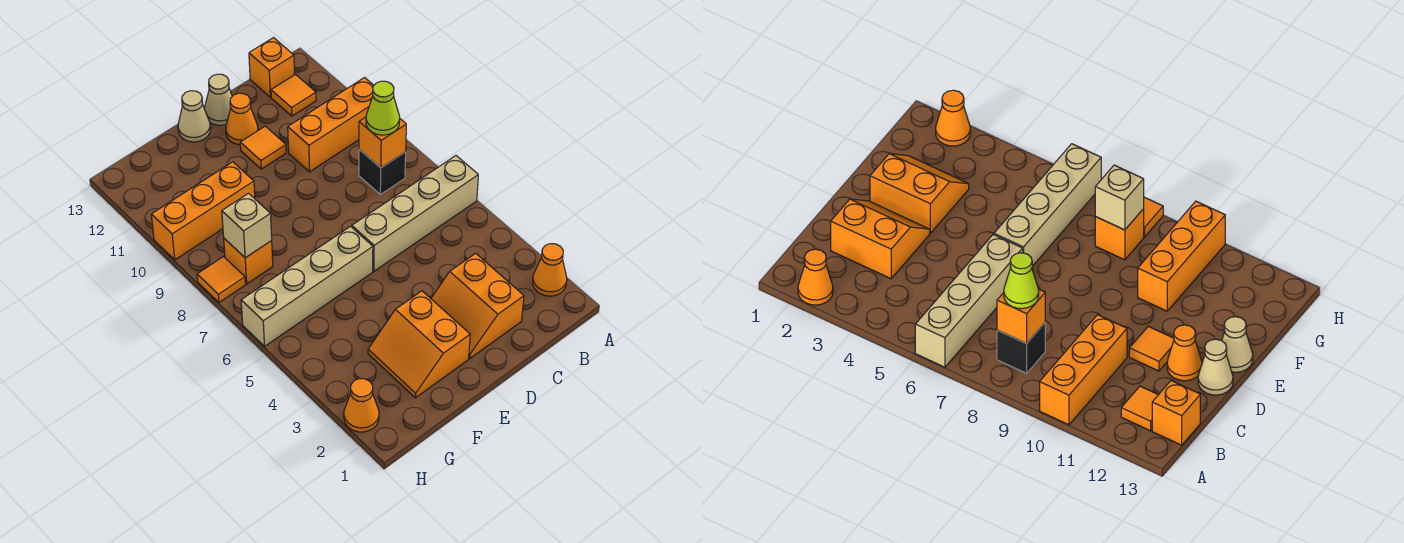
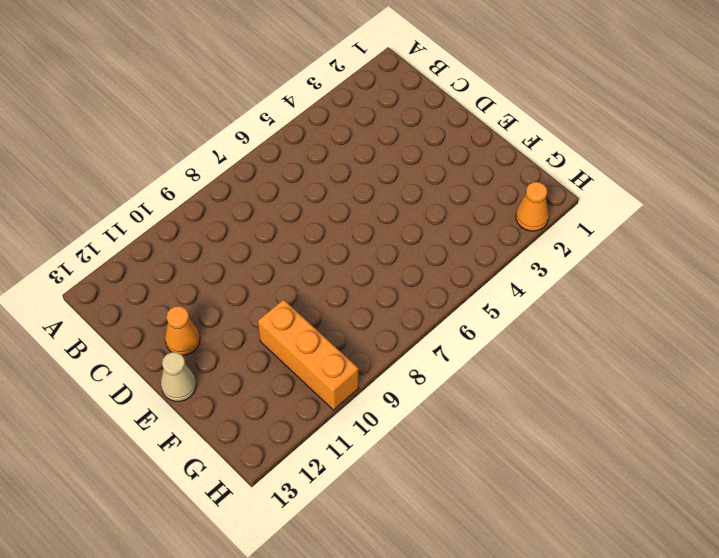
none -> orange cone A2 level 1
none -> tan brick A6:D6 level 1
none -> orange brick A10:C10 level 1

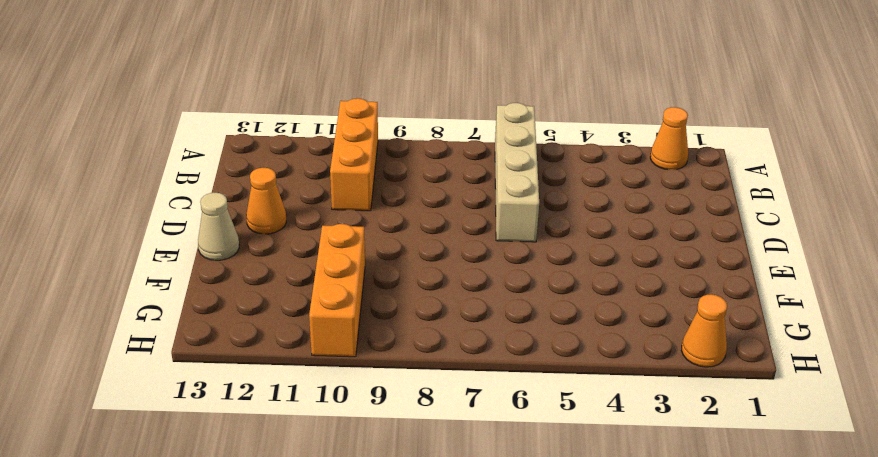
none -> black brick B8 level 1
none -> orange tile B12 level 1
none -> orange brick B13 level 1

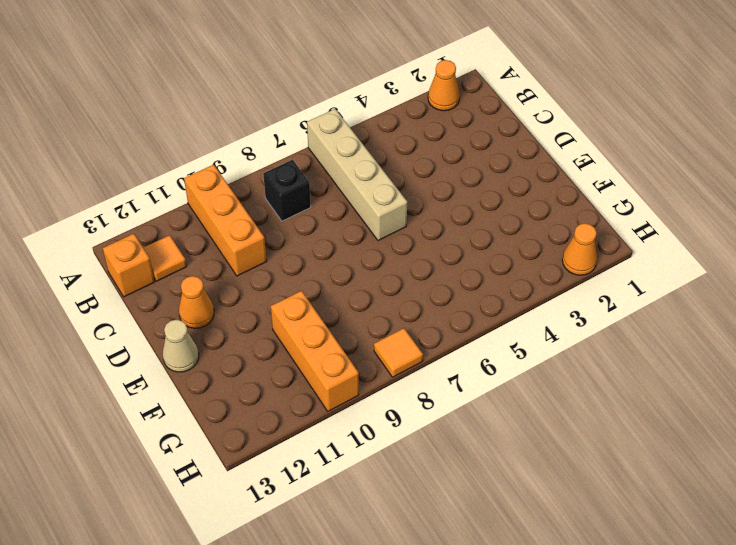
none -> orange slope C2:D3 level 1 top C
none -> orange tile D11 level 1
none -> tan cone D13 level 1

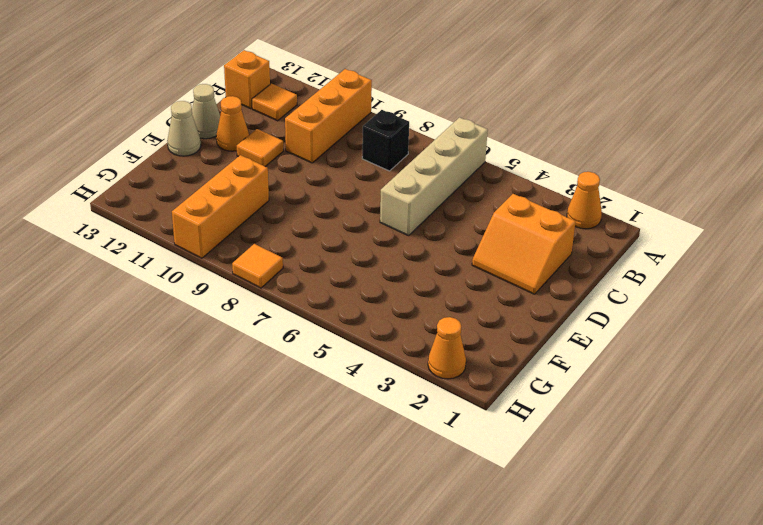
none -> orange slope E2:F3 level 1 top E
none -> tan brick E6:H6 level 1
none -> orange brick G8 level 1

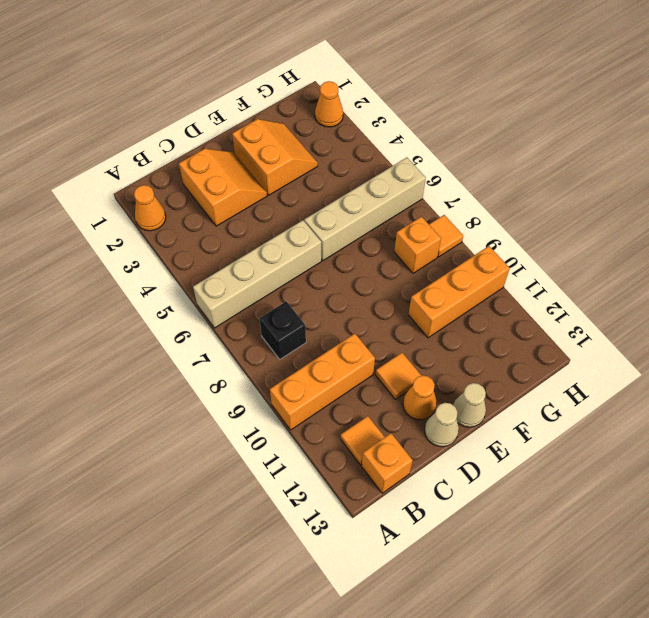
none -> orange brick B8 level 2
none -> tan brick G8 level 2
none -> lime cone B8 level 3

